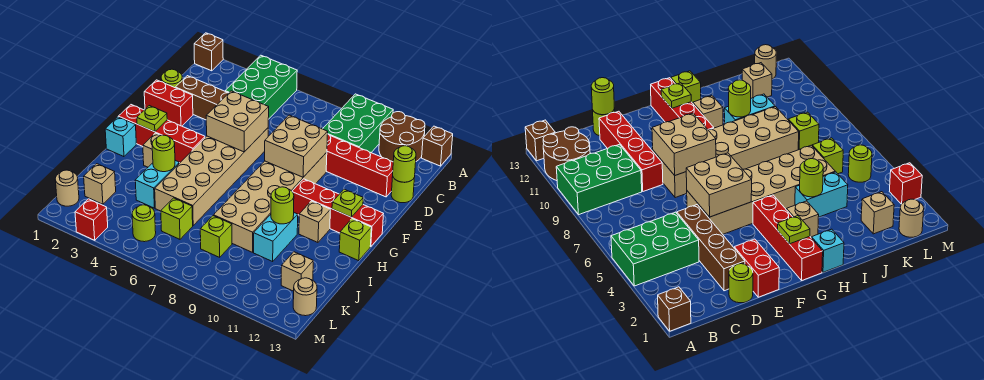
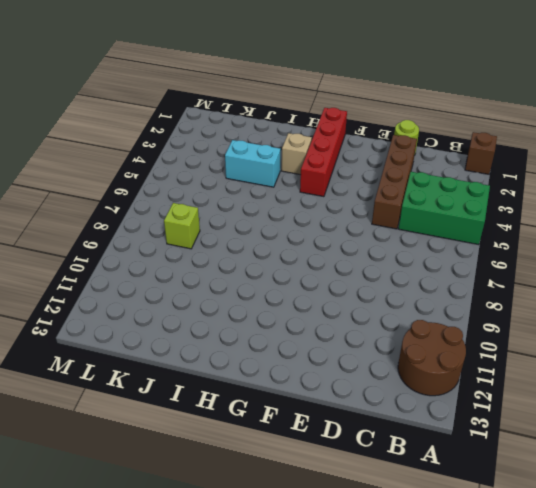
none -> green brick A9:C10 level 1
none -> brown brick A13 level 1
none -> red brick D9:D12 level 1
none -> lime round brick D13 level 1

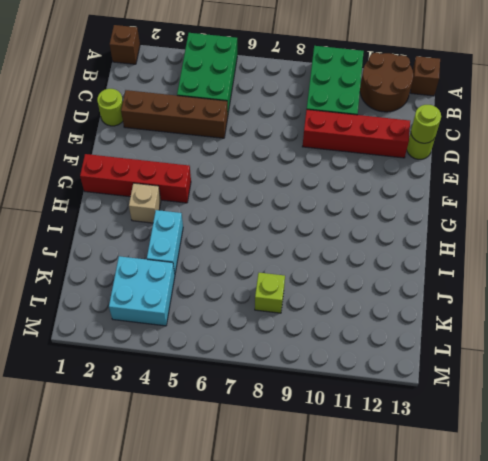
cyan brick K3:L4 level 1 -> none
none -> red brick E1:E2 level 1
none -> tan brick E5:J6 level 1
none -> tan brick E8:J9 level 1
none -> red brick G10:G13 level 1

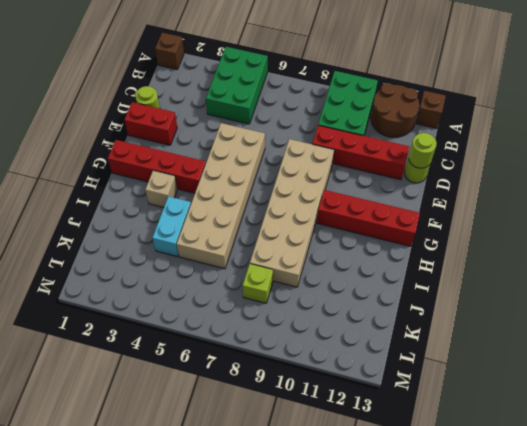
none -> brown brick D2:D5 level 1
none -> cyan brick H1 level 1
none -> tan brick H11 level 1
none -> lime brick H13 level 1

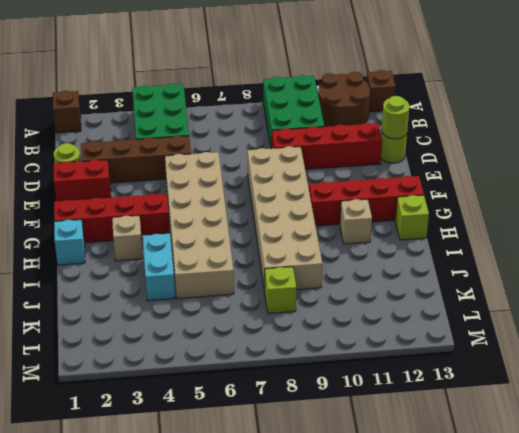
none -> cyan brick I10:J10 level 1
none -> tan brick K2 level 1
none -> lime brick K6 level 1
none -> tan brick K12 level 1

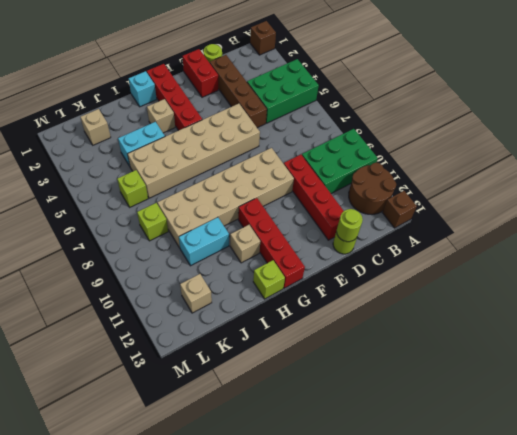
none -> tan round brick L1 level 1
none -> lime round brick L5 level 1
none -> tan round brick L13 level 1
none -> red brick M3 level 1

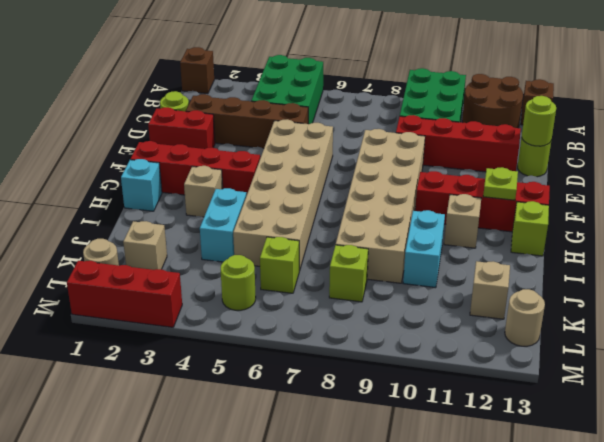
red brick M1:M3 level 1 -> red brick M3 level 1
none -> tan brick E5:F6 level 2
none -> tan brick E8:F9 level 2
none -> lime plate G2 level 2
none -> lime round brick I4 level 2

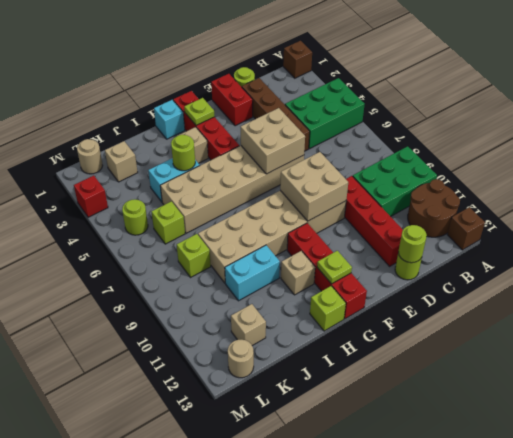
none -> lime round brick I10 level 2

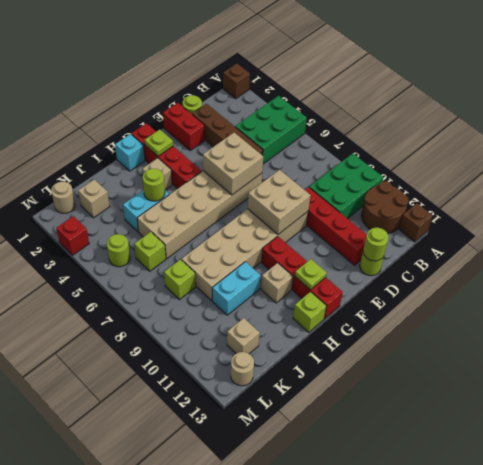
none -> lime round brick I10 level 2

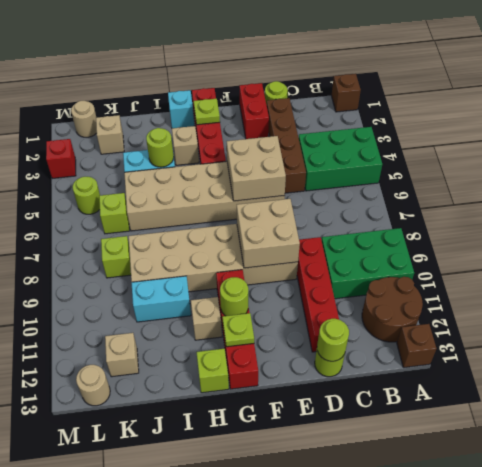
lime round brick G11 level 2 -> lime round brick I10 level 2

